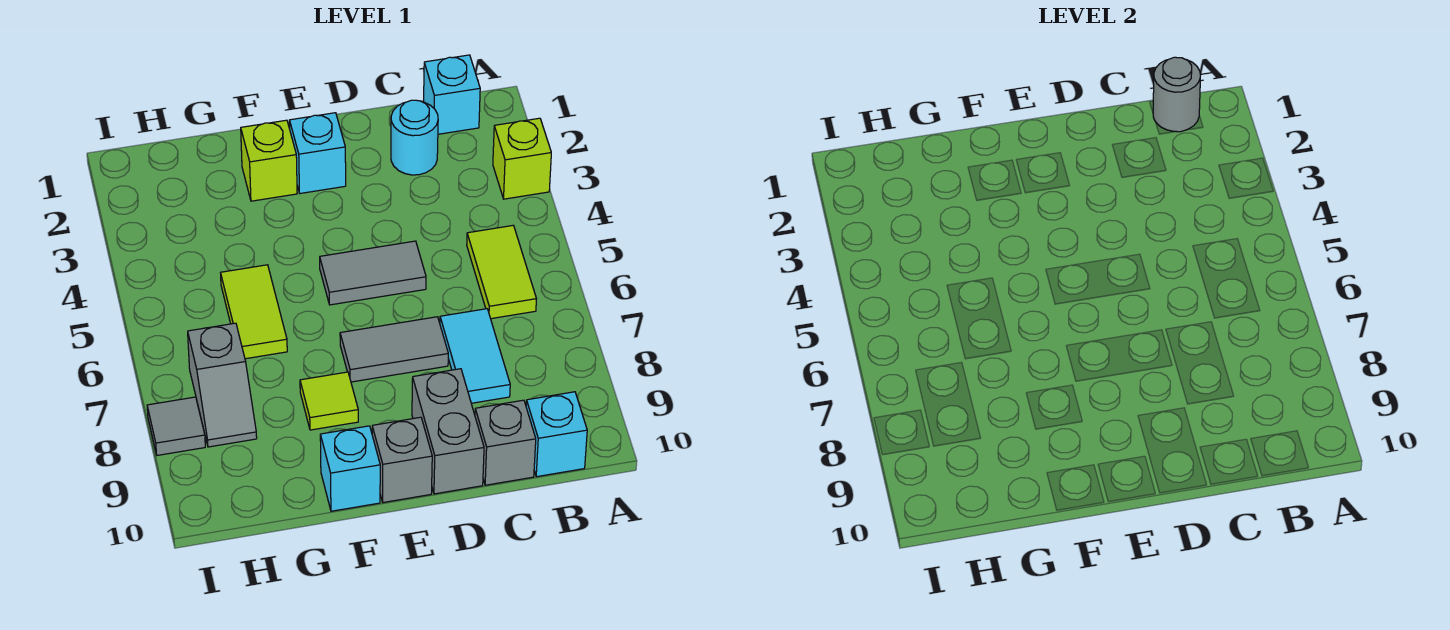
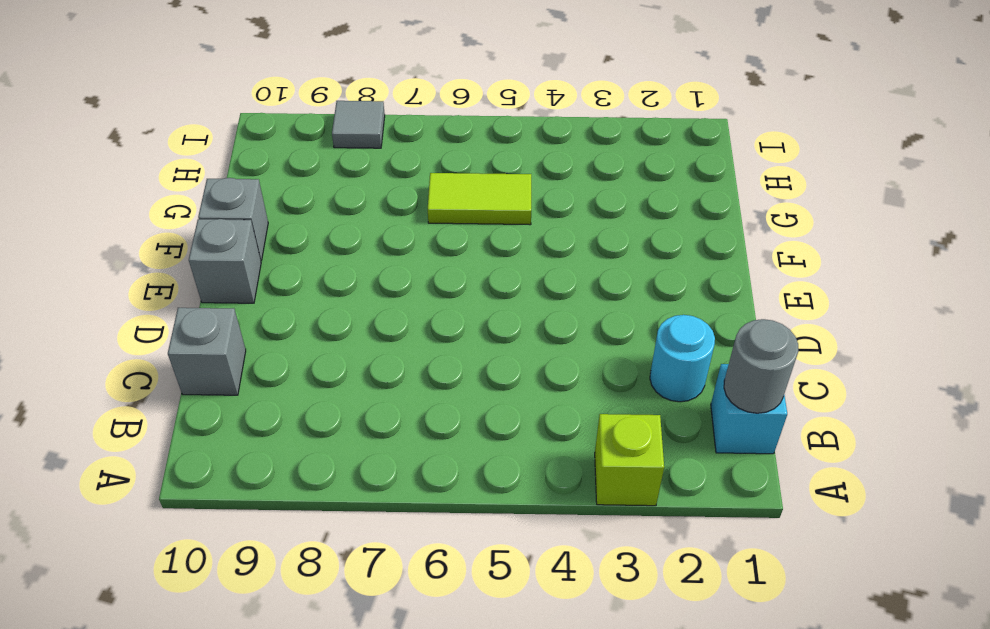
grey brick F10 level 1 -> cyan brick F10 level 1
none -> lime tile B5:B6 level 1
none -> cyan brick B10 level 1
none -> cyan tile C7:C8 level 1

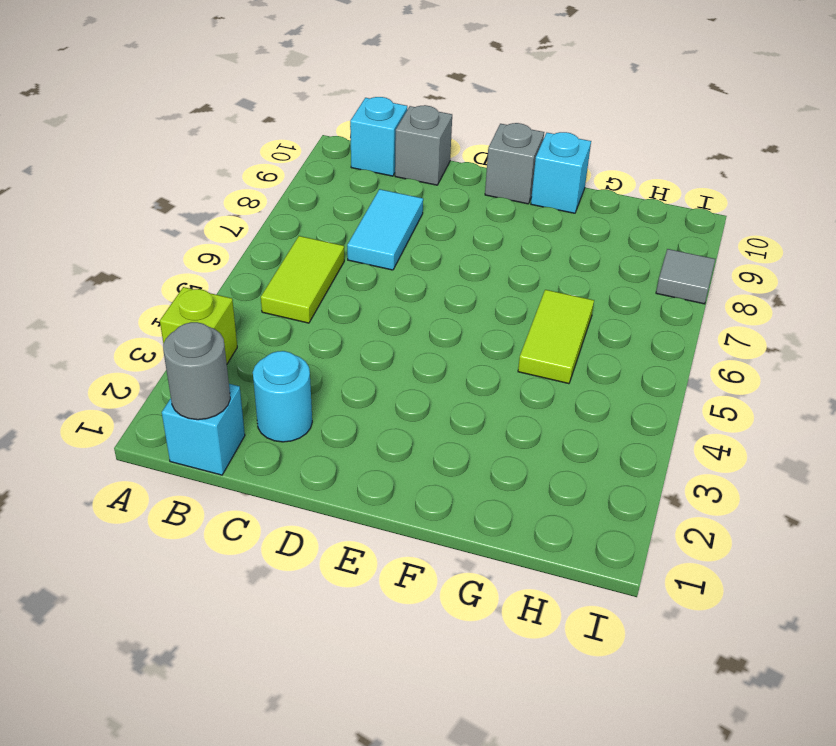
none -> grey tile D5:E5 level 1
none -> grey tile D7:E7 level 1
none -> grey brick D9:D10 level 1

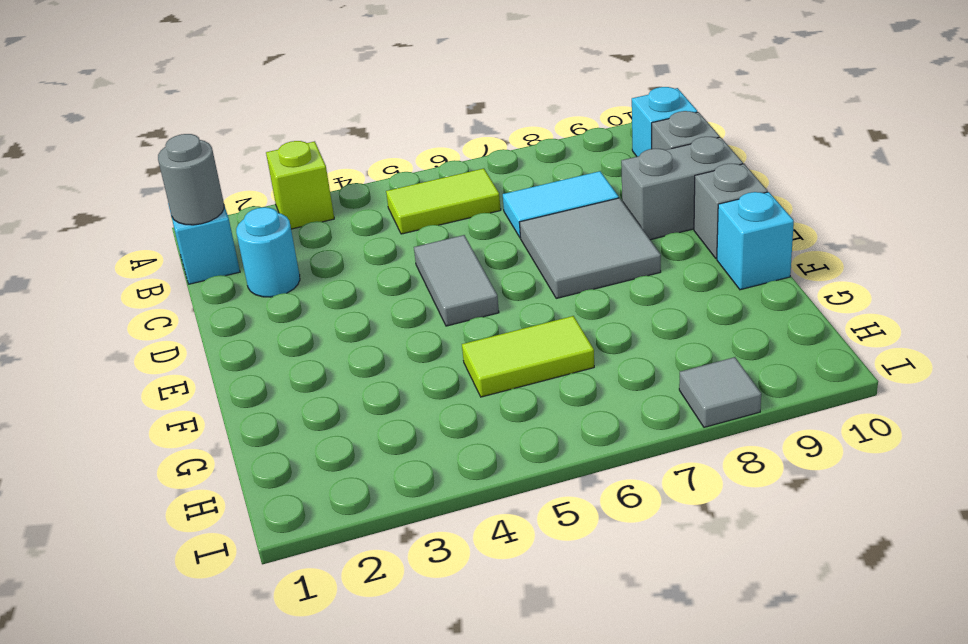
grey tile D7:E8 level 1 -> grey tile D7:E7 level 1
none -> cyan brick E2 level 1
none -> lime brick F2 level 1
none -> lime tile F8 level 1

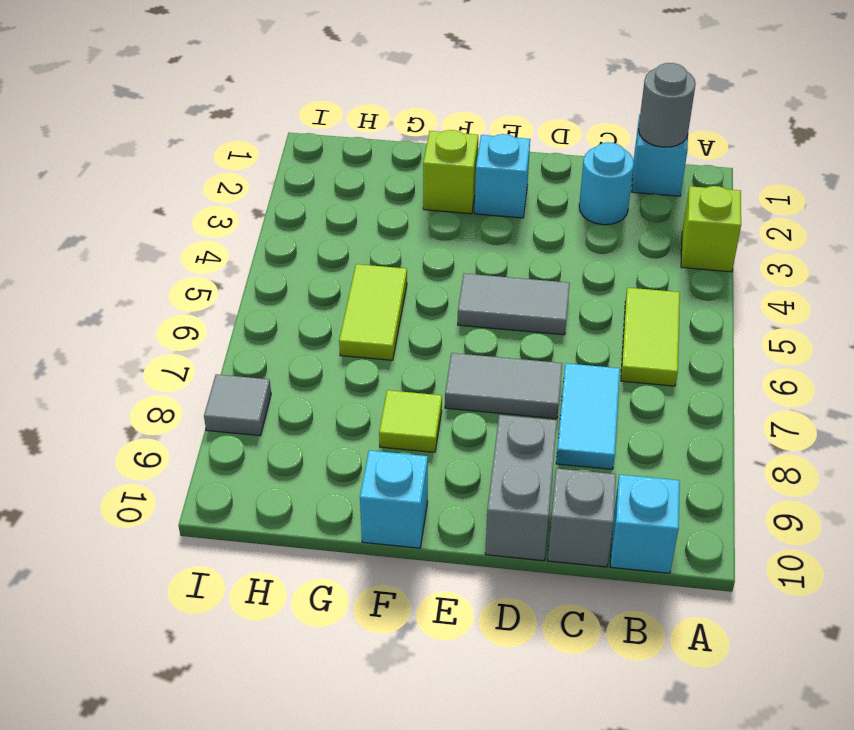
none -> grey brick E10 level 1
none -> grey slope H7:H8 level 1 top 7

